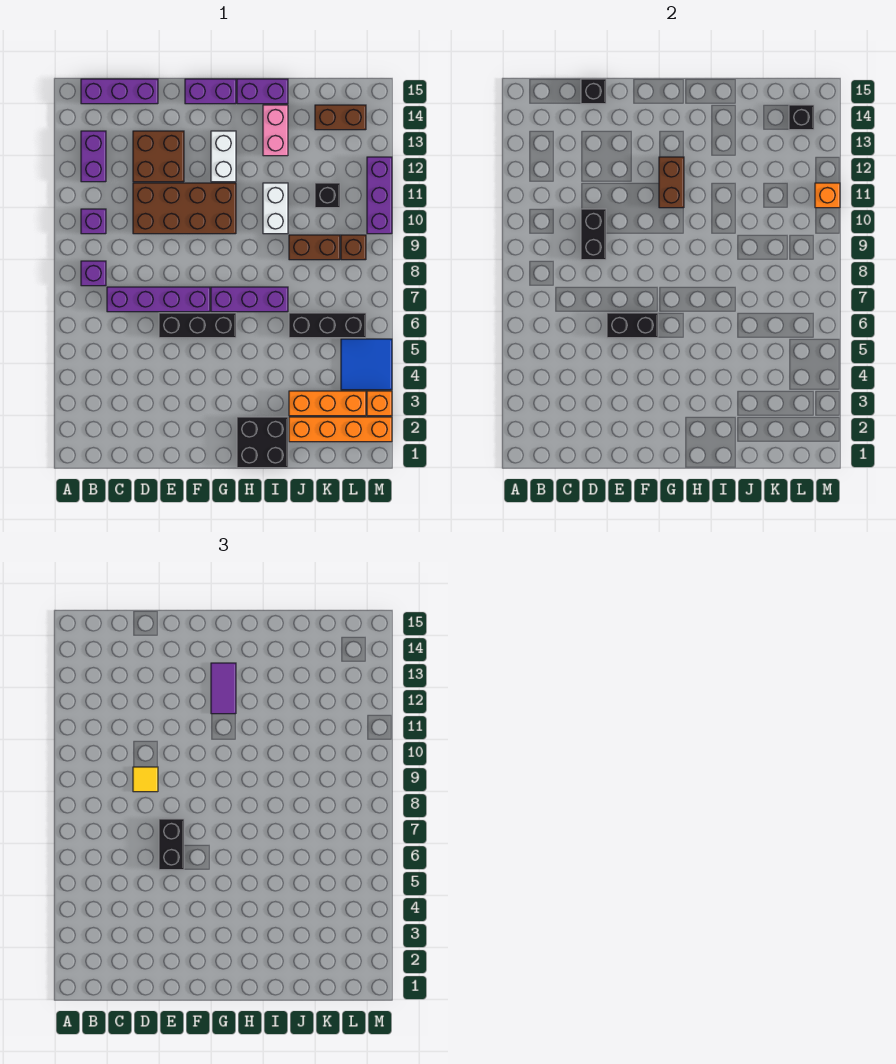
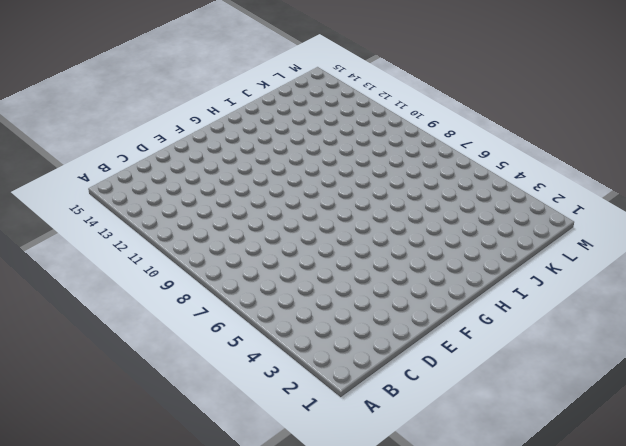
none -> purple brick B8 level 1
none -> purple brick B10 level 1
none -> purple brick B12:B13 level 1
none -> purple brick B15:D15 level 1

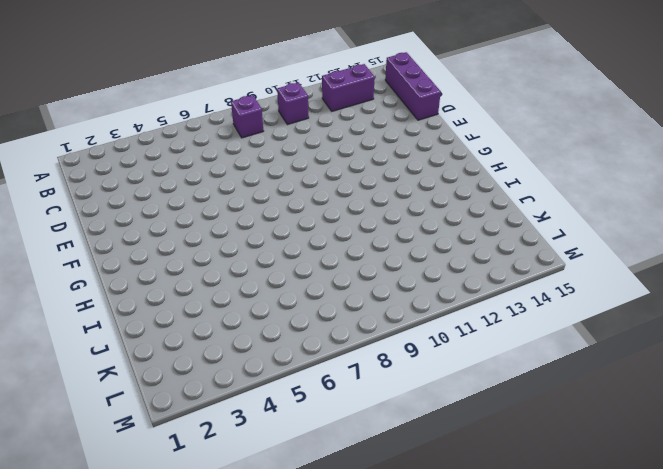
none -> purple brick C7:F7 level 1
none -> brown brick D10:G11 level 1
none -> brown brick D12:E13 level 1
none -> black brick E6:G6 level 1

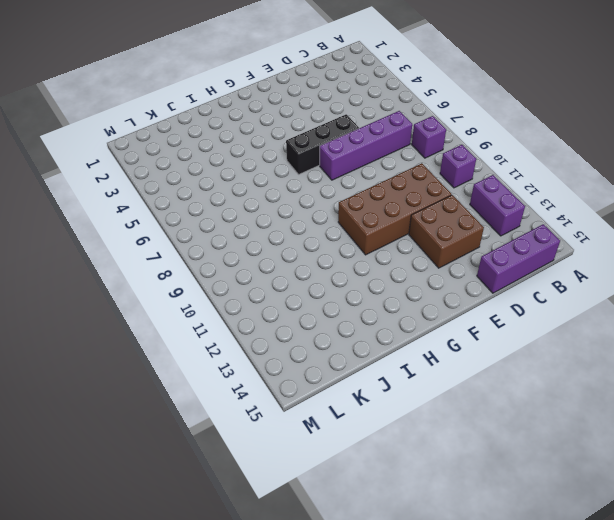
none -> purple brick F15:G15 level 1
none -> purple brick G7:I7 level 1
none -> white brick G12:G13 level 1
none -> black brick H1:I2 level 1

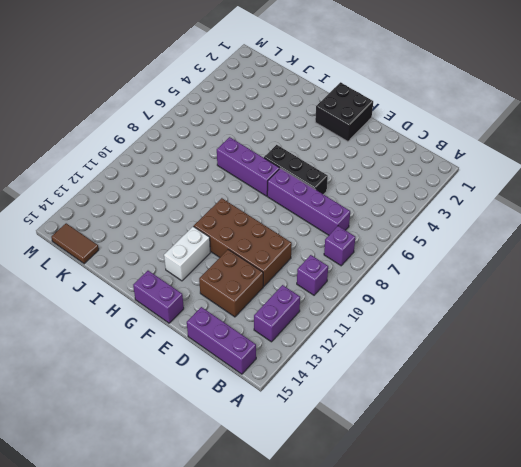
black brick F1:G2 level 1 -> black brick H1:I2 level 1
brown tile K15:L15 level 1 -> none
none -> purple brick H15:I15 level 1
none -> white brick I10:I11 level 1
none -> pink brick I13:I14 level 1
none -> orange brick J2:M2 level 1

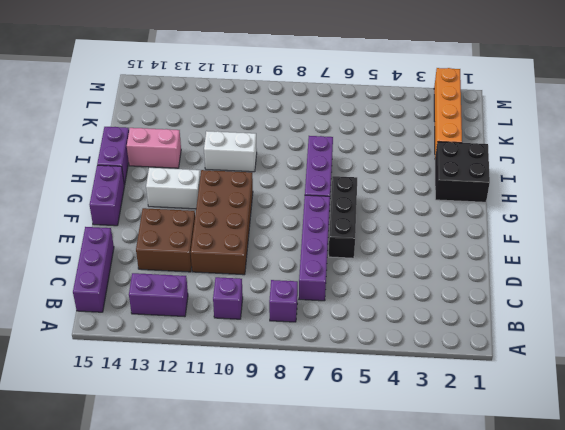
none -> orange brick J3:L3 level 1
none -> black brick J6:L6 level 1
none -> brown brick J9:K9 level 1
none -> black brick K11 level 1

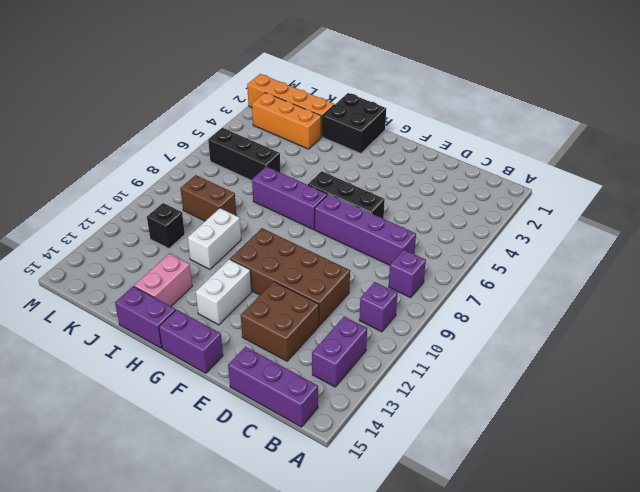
none -> brown brick K14:L14 level 1
none -> blue tile L4:M5 level 1
none -> brown brick L9 level 1
none -> orange brick M3 level 1

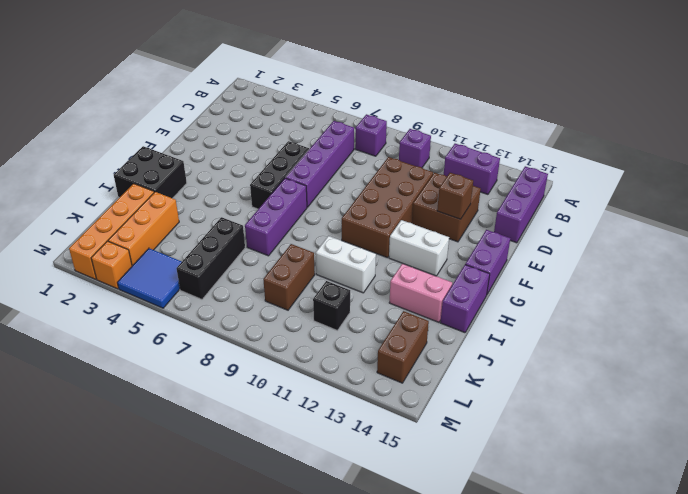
brown brick E13 level 2 -> brown brick L9 level 1
none -> purple brick M10:M12 level 1
none -> black brick D9:D10 level 2
none -> black brick D15 level 2
none -> black brick E6:F6 level 2

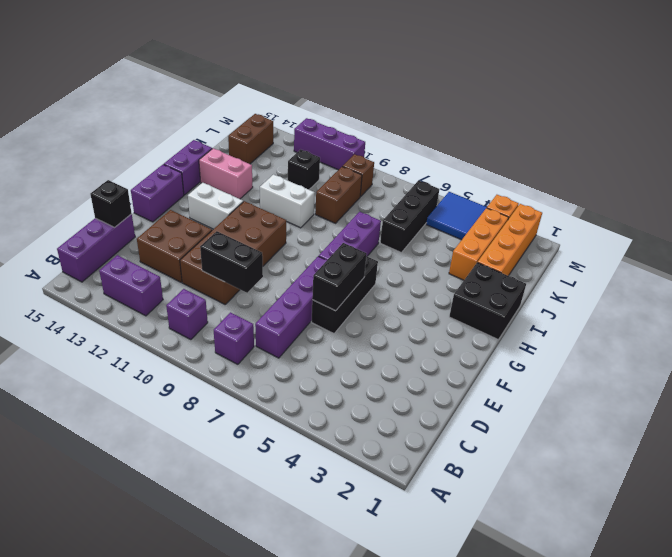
none -> brown brick G11:G12 level 2
none -> black brick L14 level 2
none -> orange brick M11 level 2
none -> yellow tile D9 level 3

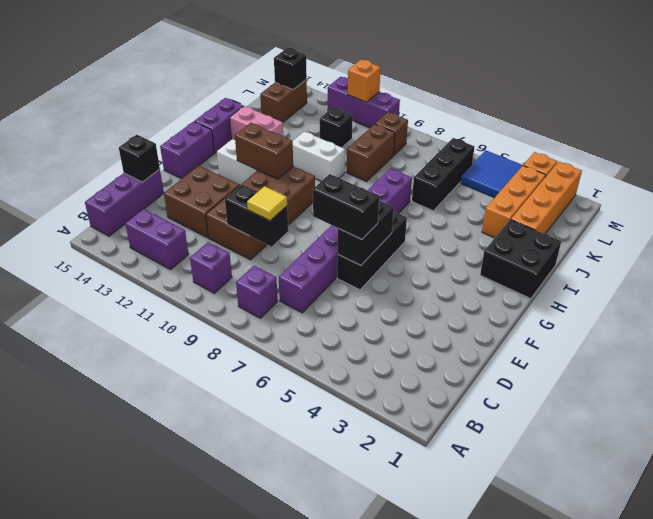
none -> purple tile G12:G13 level 3

